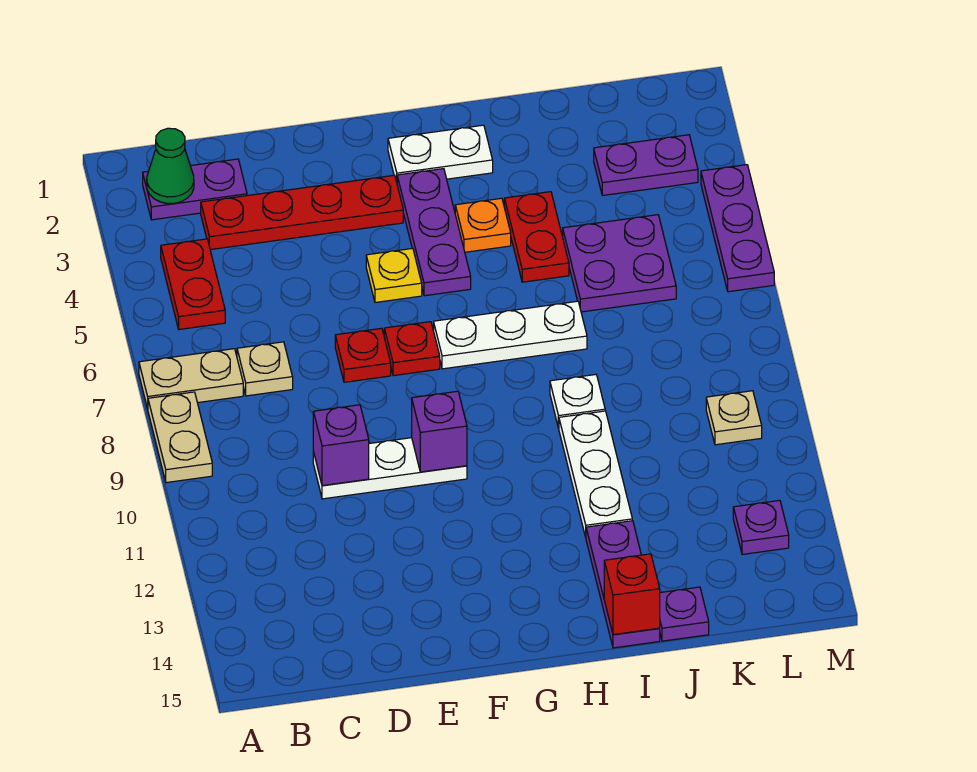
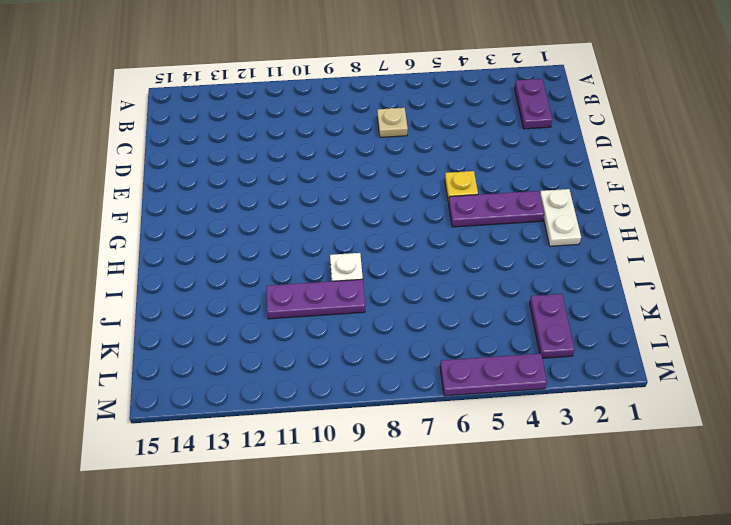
purple plate J9:J11 level 1 -> purple plate I13:I15 level 1
none -> tan plate A7:B7 level 1
none -> tan plate A8:A9 level 1
none -> red plate B4:B5 level 1

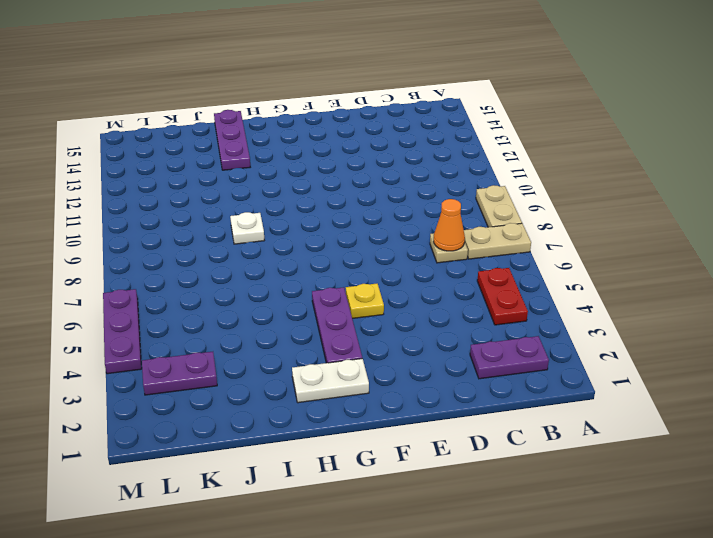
orange cone C7 level 2 -> none
none -> red plate C3:F3 level 1
none -> white plate D10:F10 level 1
none -> red plate E7 level 1

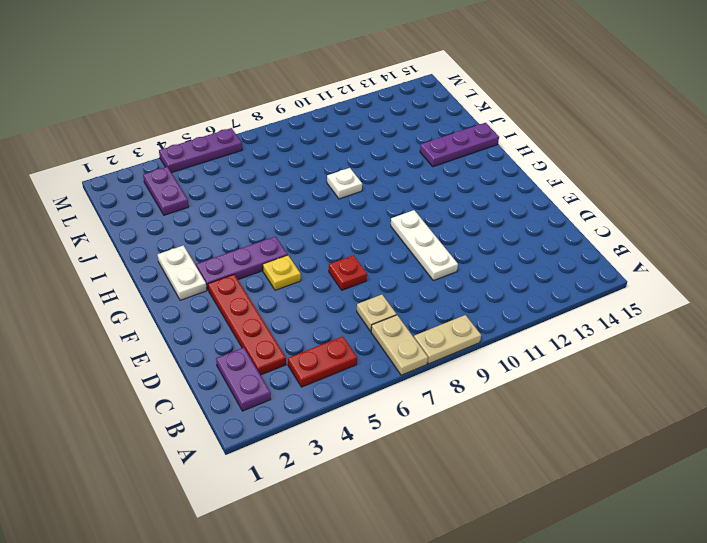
none -> red plate F7 level 1
none -> white plate G7:I7 level 1
none -> orange plate H4 level 1

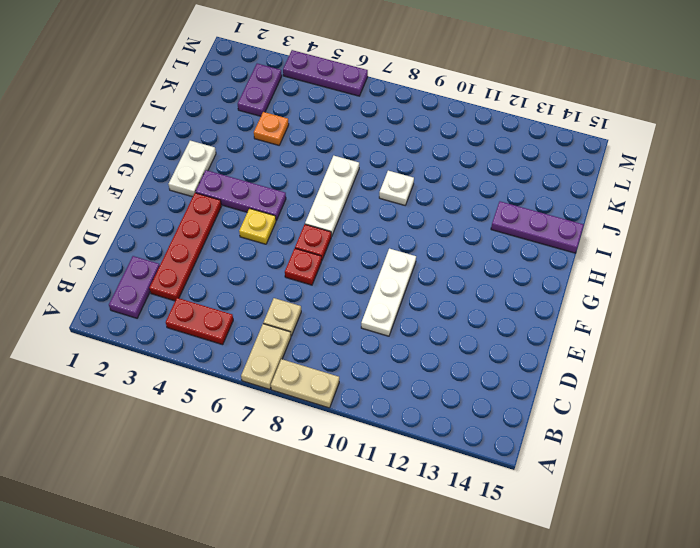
orange plate J4 level 1 -> orange plate H4 level 1
none -> red plate I4:I5 level 1
none -> white plate I10:I12 level 1
none -> purple plate J5:K6 level 1

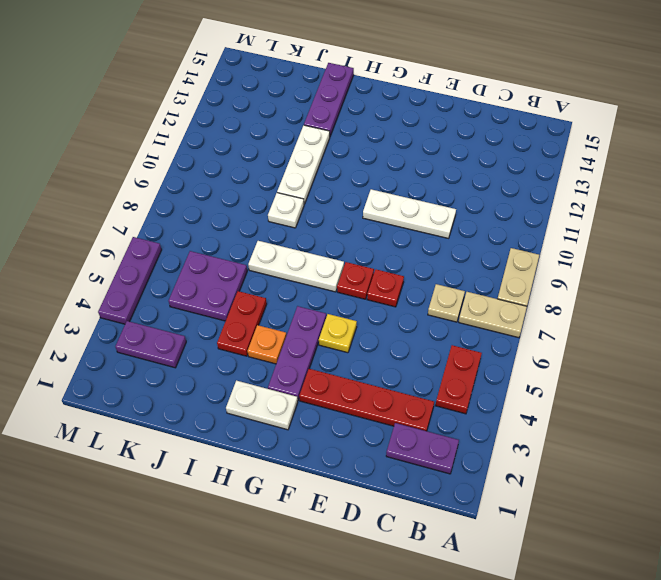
none -> purple plate J15 level 1
none -> tan plate L10 level 1
none -> purple plate L13 level 1

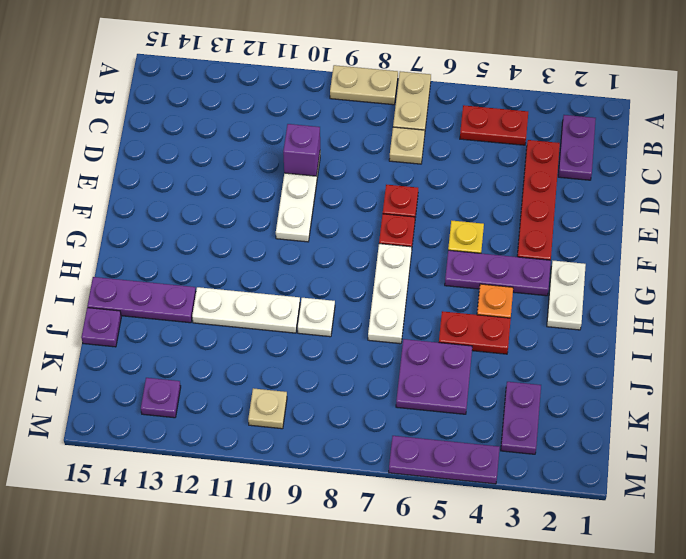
none -> green cone B2 level 2
none -> purple brick F10 level 2
none -> red brick I15 level 2

